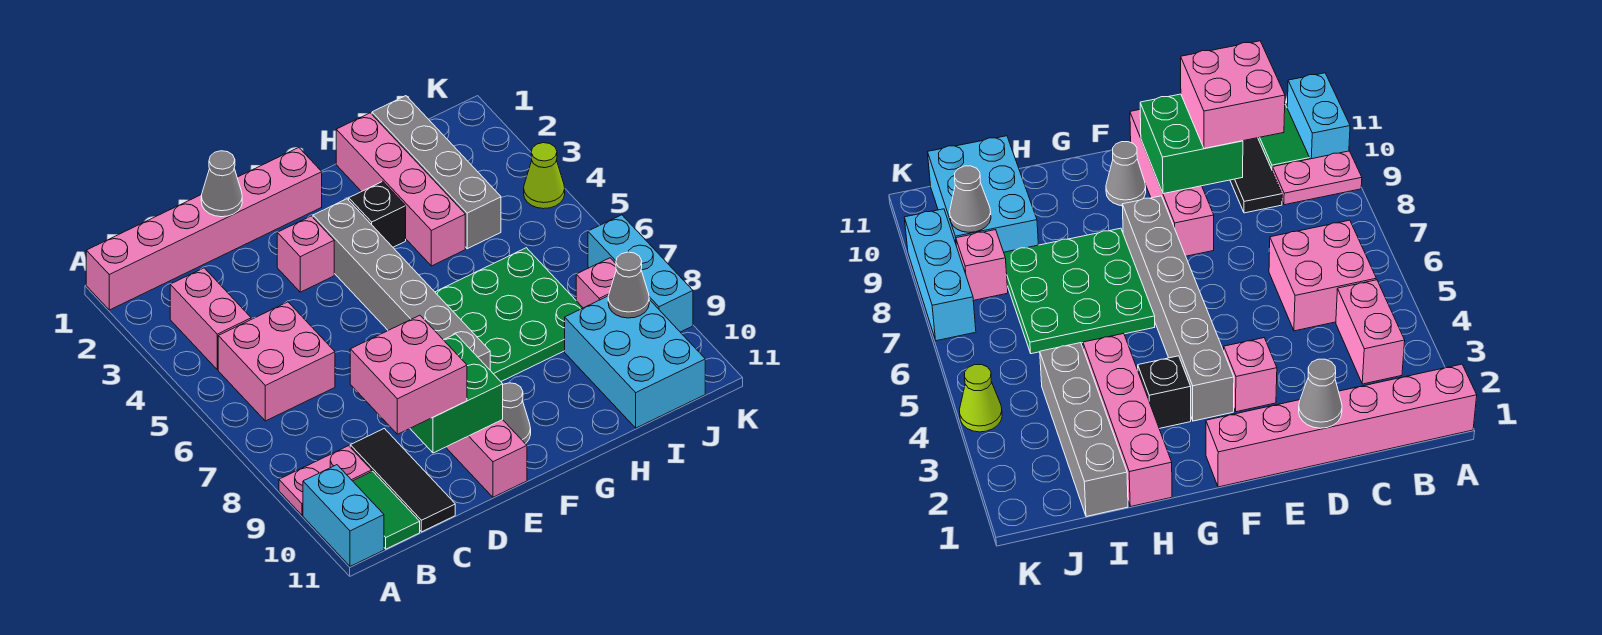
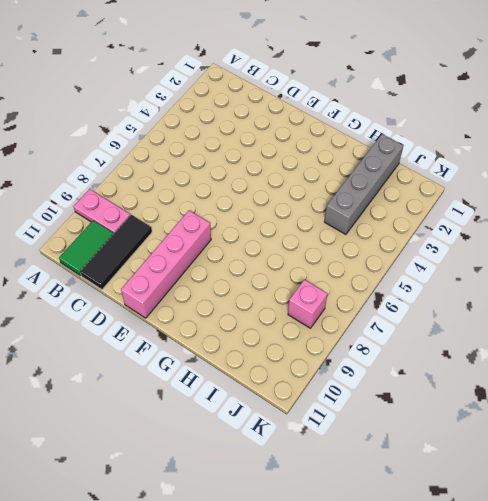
none -> pink brick A1:F1 level 1
none -> cyan brick A10:A11 level 1
none -> pink brick B3:B4 level 1

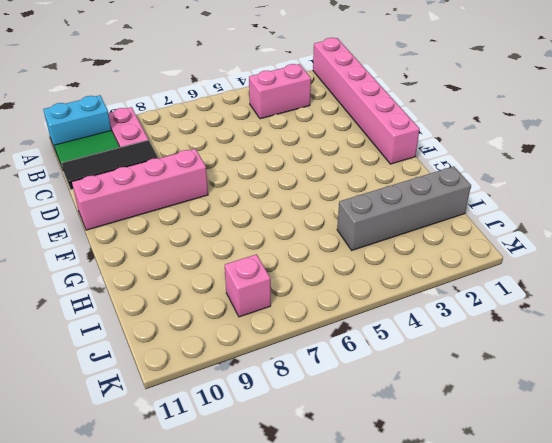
none -> pink brick B5:C6 level 1
none -> pink brick E3 level 1
none -> grey brick F3:F8 level 1

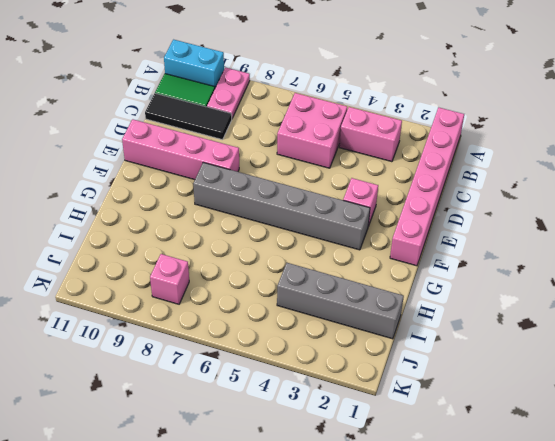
none -> grey cone F10 level 1
none -> black brick G3 level 1
none -> green plate G6:I8 level 1

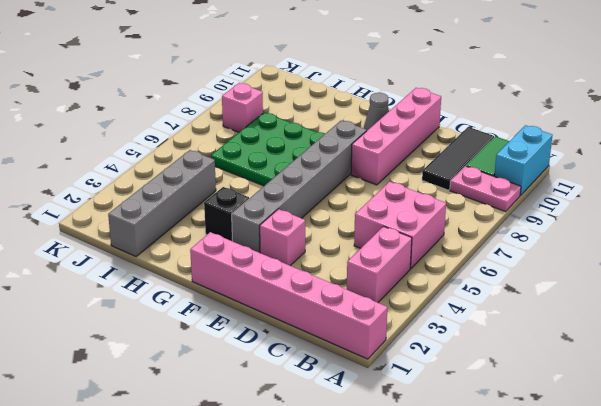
none -> pink brick H1:H4 level 1
none -> cyan brick I9:J11 level 1
none -> lime cone K4 level 1

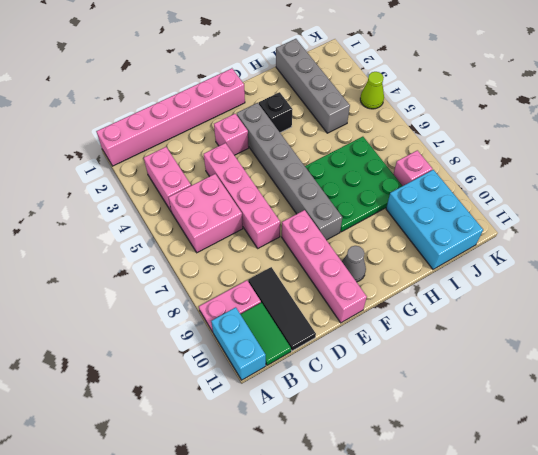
pink brick D4:D7 level 1 -> pink brick H1:H4 level 1
none -> cyan brick K7:K9 level 1
none -> grey cone D1 level 2
none -> green brick D9:E10 level 2

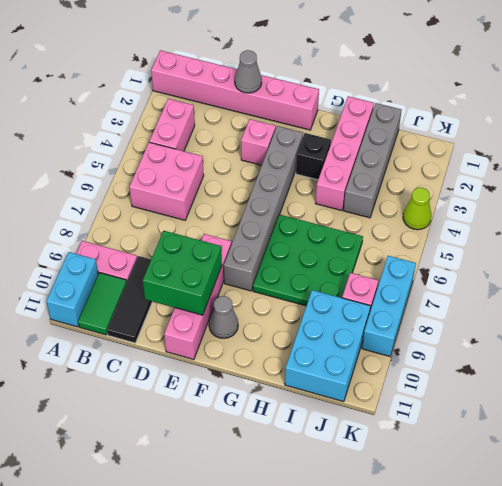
none -> grey cone J9 level 2
none -> pink brick C9:D10 level 3

